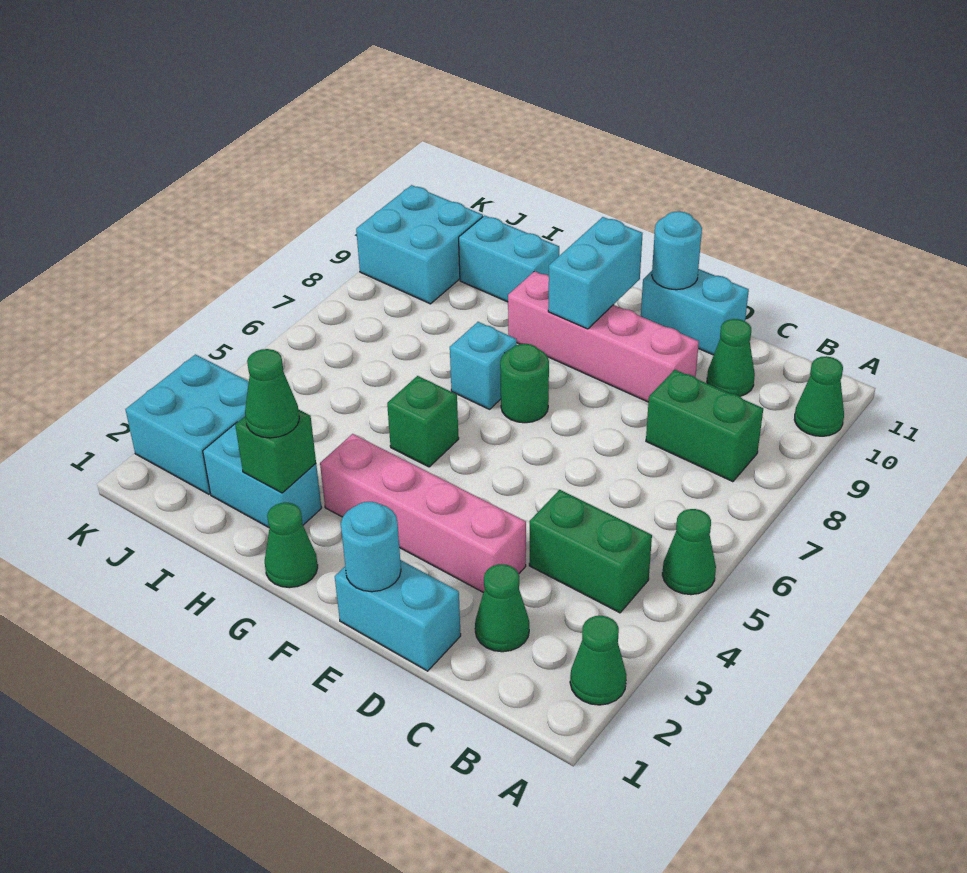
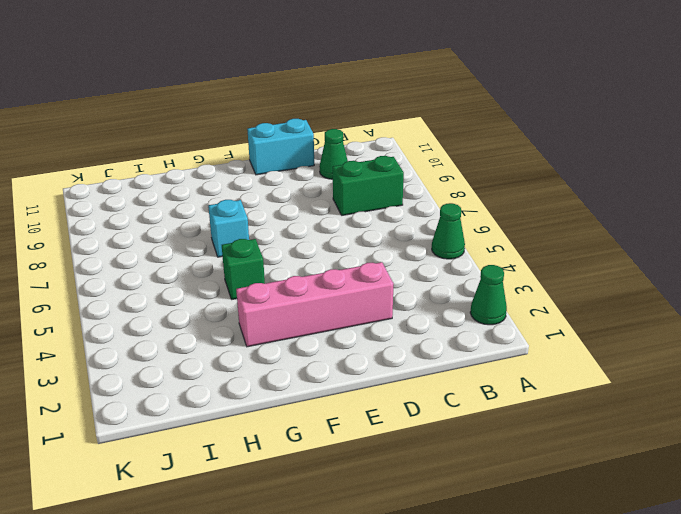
none -> green cone A10 level 1
none -> green brick B4:C4 level 1
none -> green cone C2 level 1

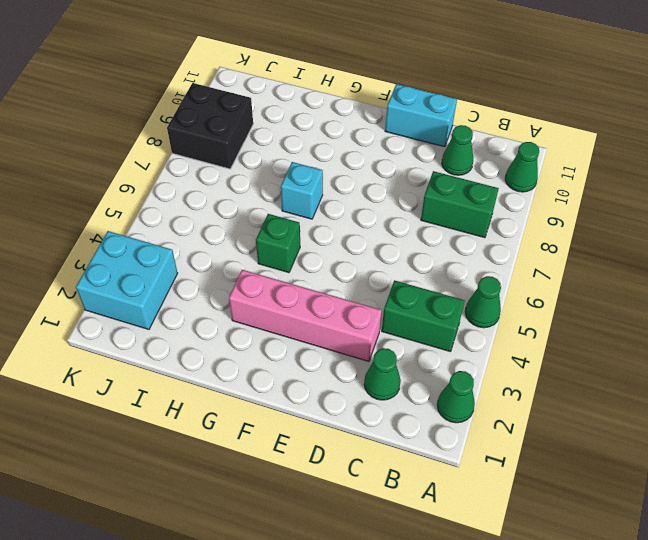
black brick J8:K9 level 1 -> cyan brick J9:K10 level 1
none -> cyan brick D1:E1 level 1
none -> pink brick D9:G9 level 1
none -> green round brick F7 level 1

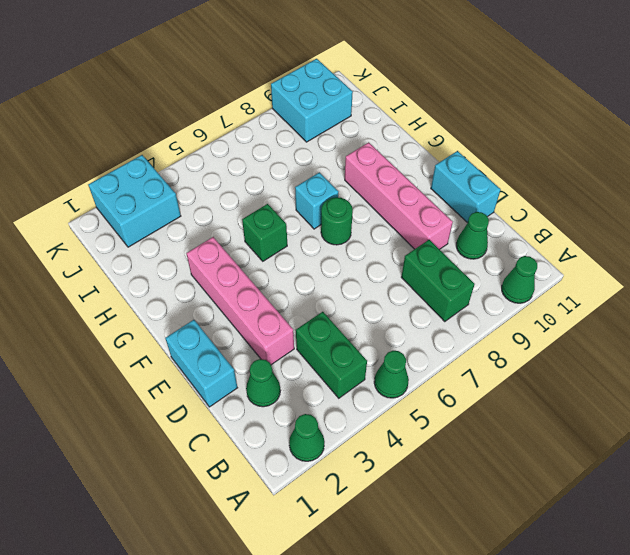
none -> green cone G1 level 1
none -> cyan brick H2:I2 level 1
none -> cyan brick H10:I10 level 1

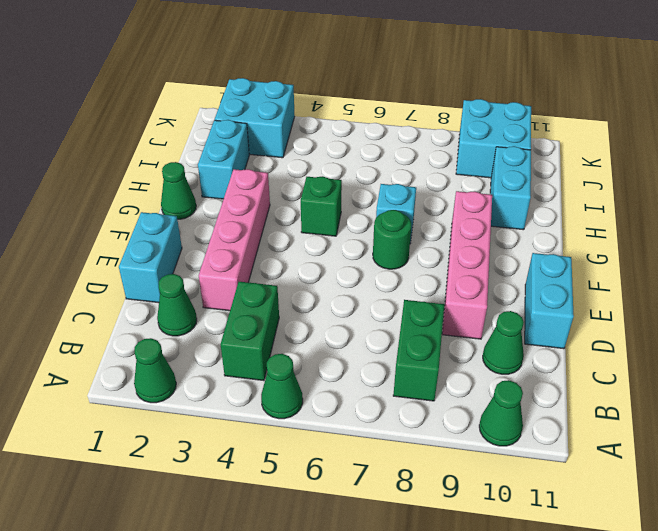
none -> cyan round brick E1 level 2
none -> cyan round brick E11 level 2
none -> cyan brick F9:F10 level 2

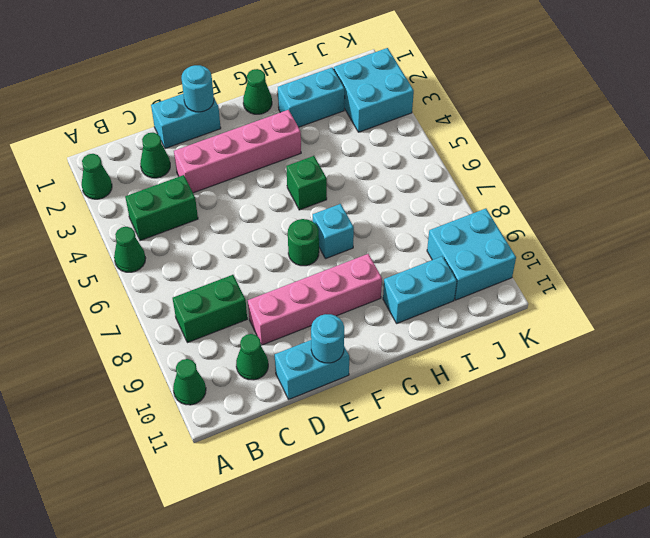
none -> cyan brick F9:F10 level 2
none -> green brick H2 level 2
none -> green cone H2 level 3

